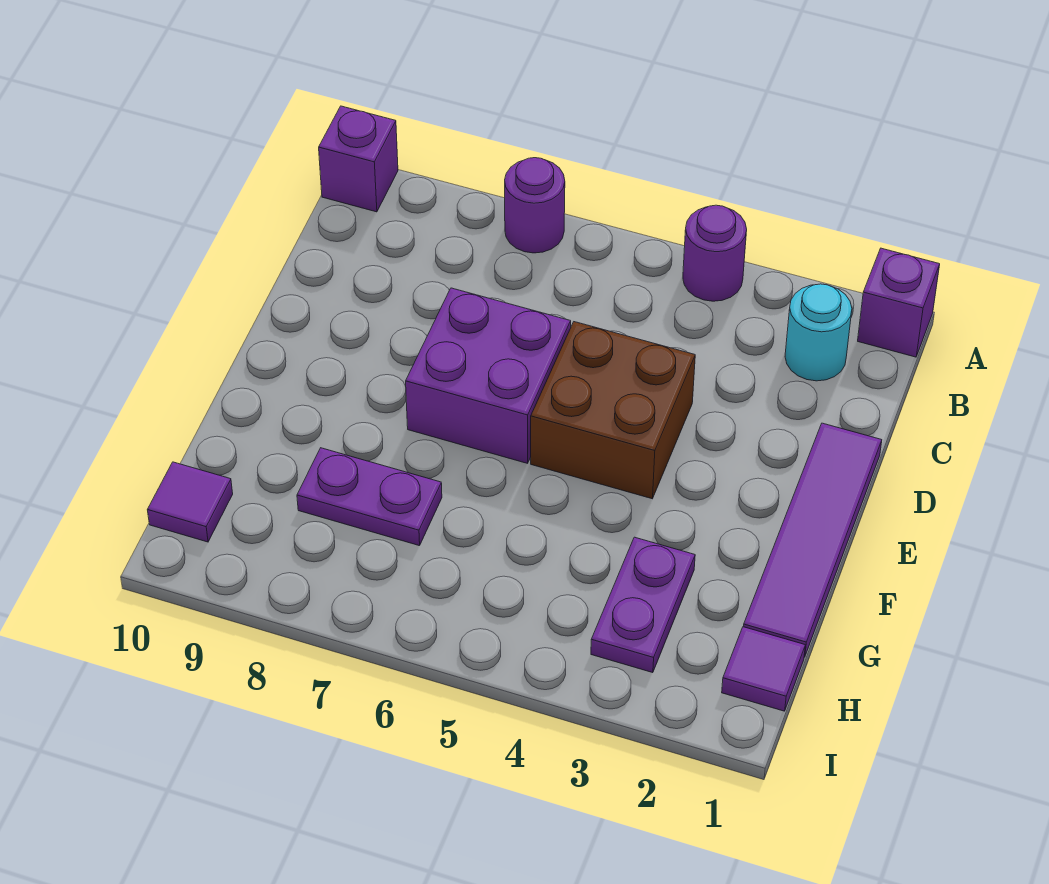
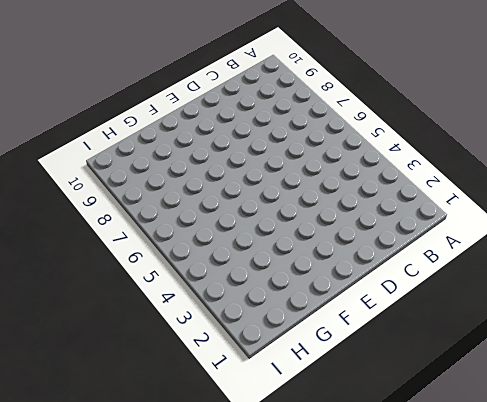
none -> purple brick A1 level 1
none -> purple round brick A4 level 1
none -> purple round brick A7 level 1

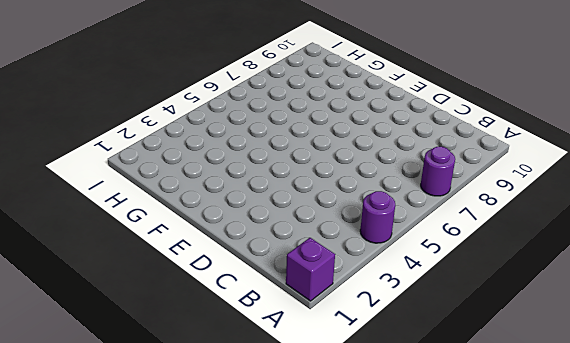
none -> purple brick A10 level 1
none -> cyan round brick B2 level 1
none -> purple tile D1:G1 level 1

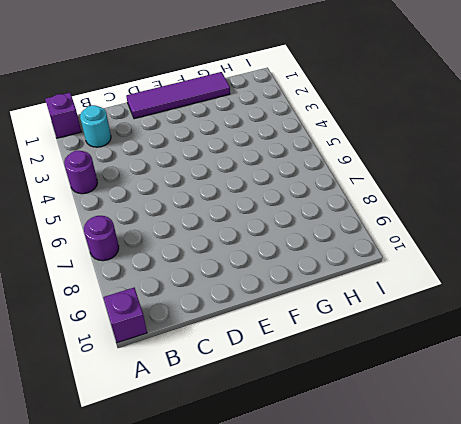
none -> brown brick D4:E5 level 1
none -> purple brick D6:E7 level 1
none -> purple plate G3:H3 level 1

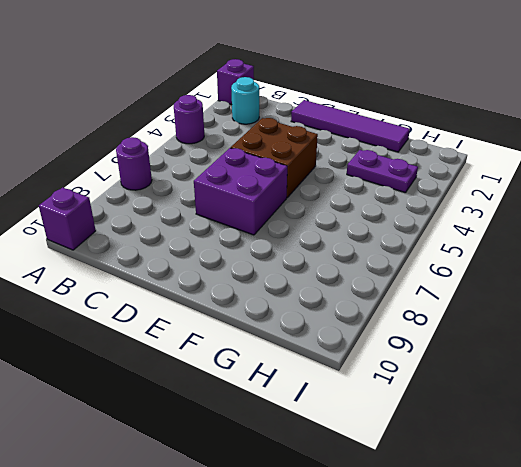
none -> purple plate G7:G8 level 1
none -> purple tile H1 level 1
none -> purple tile H10 level 1

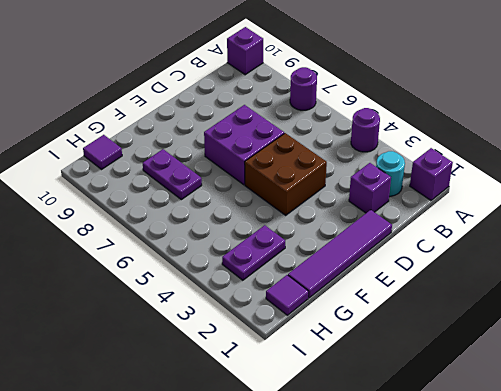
purple brick C2 level 1 -> none

